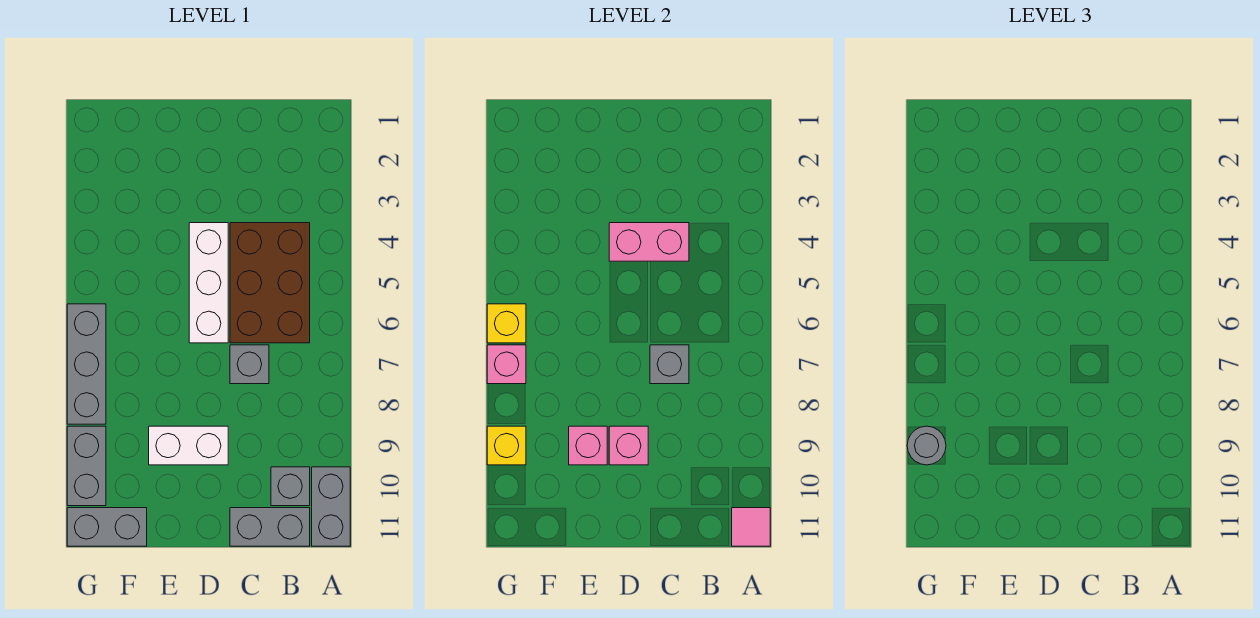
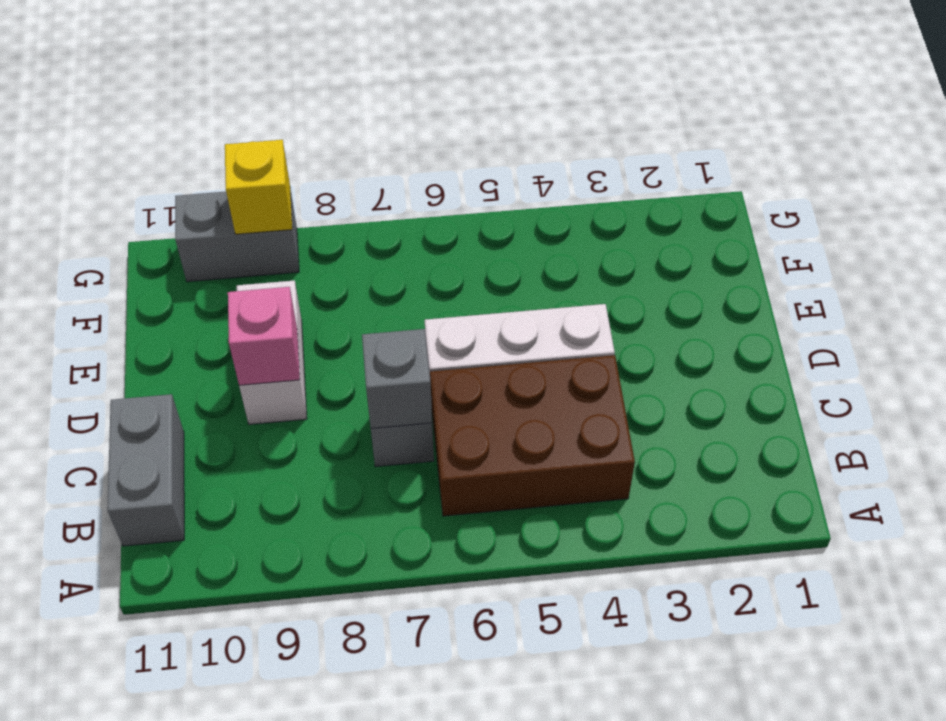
none -> grey brick A10:A11 level 1
none -> grey brick B10 level 1
none -> grey brick F11:G11 level 1

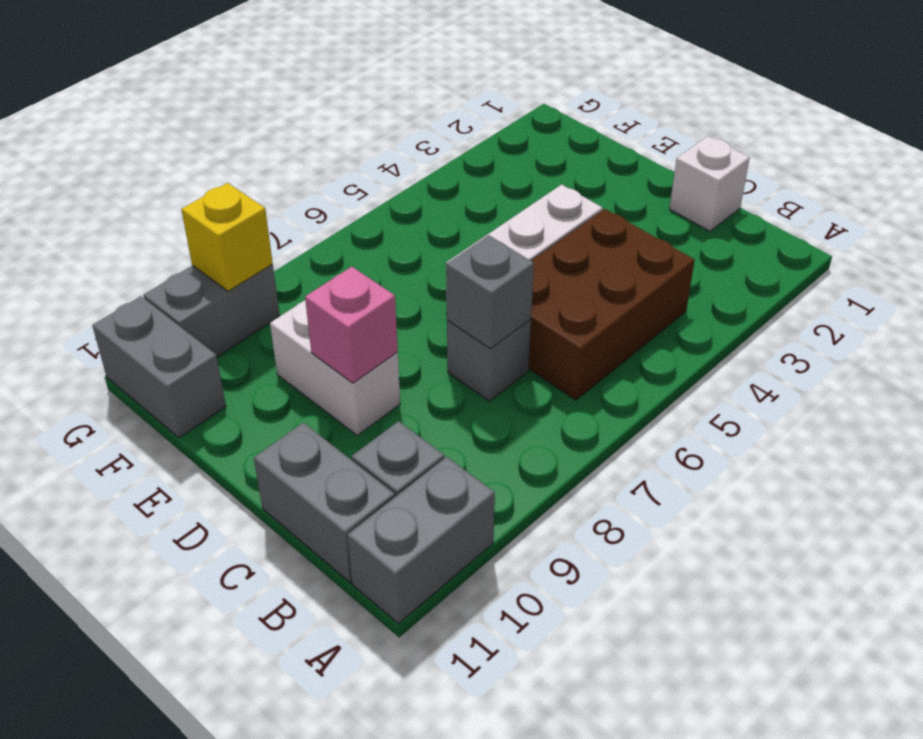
white brick C1 level 1 -> none
none -> grey brick G6:G8 level 1
none -> pink tile A11 level 2
none -> pink brick C4:D4 level 2

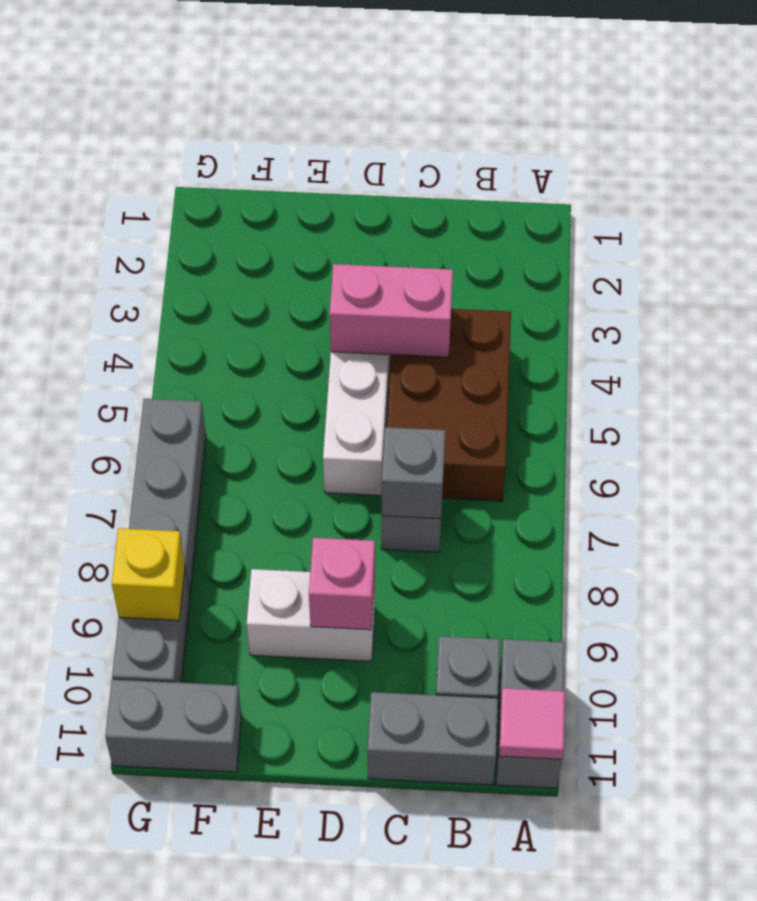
none -> pink brick E9 level 2
none -> yellow brick G6 level 2
none -> pink brick G7 level 2

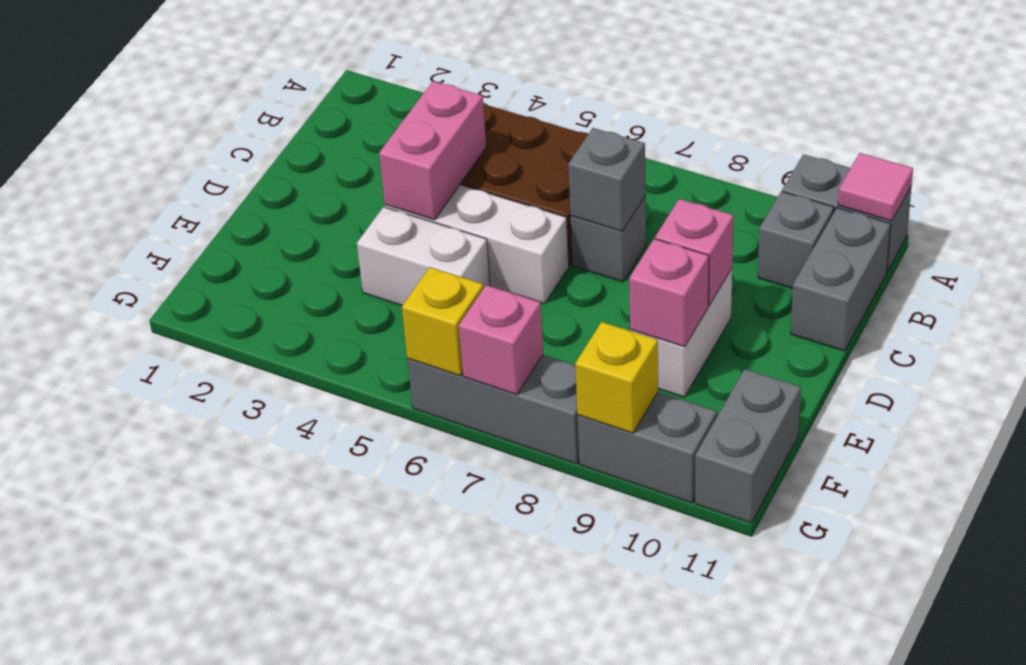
white brick E4:E5 level 1 -> none
none -> grey round brick G9 level 3

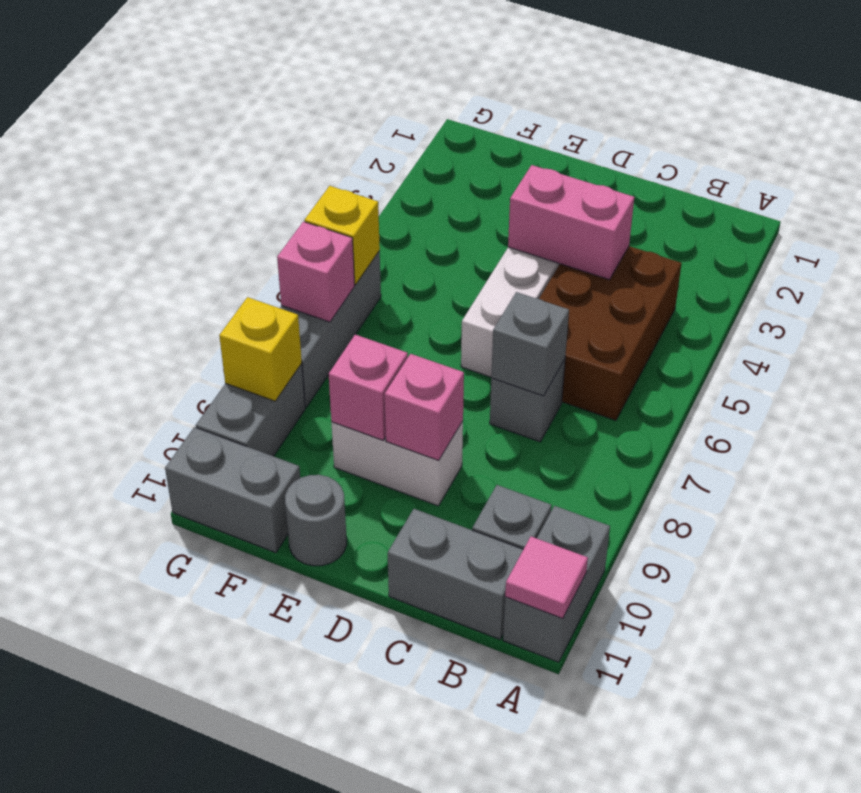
grey round brick E11 level 1 -> grey round brick G9 level 3

